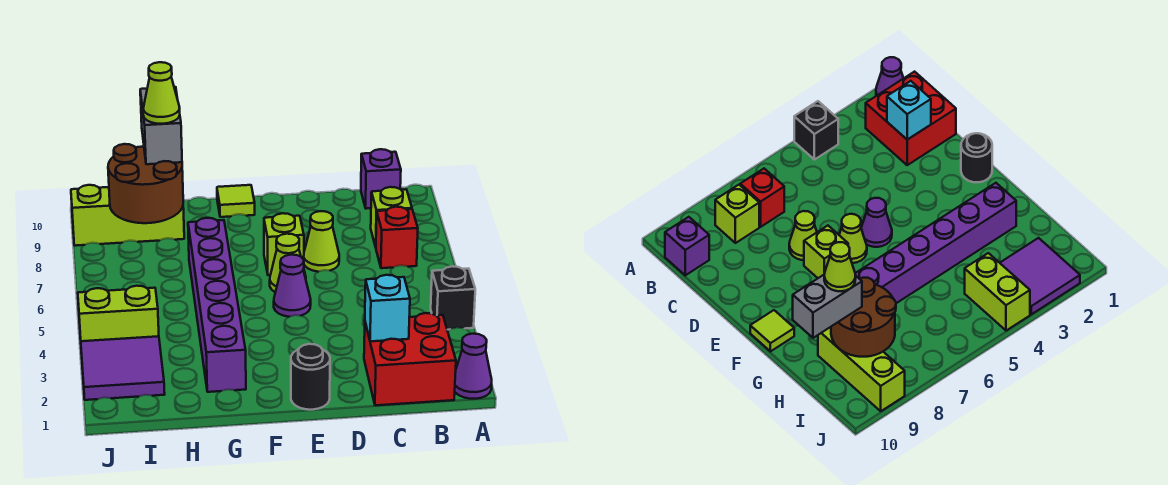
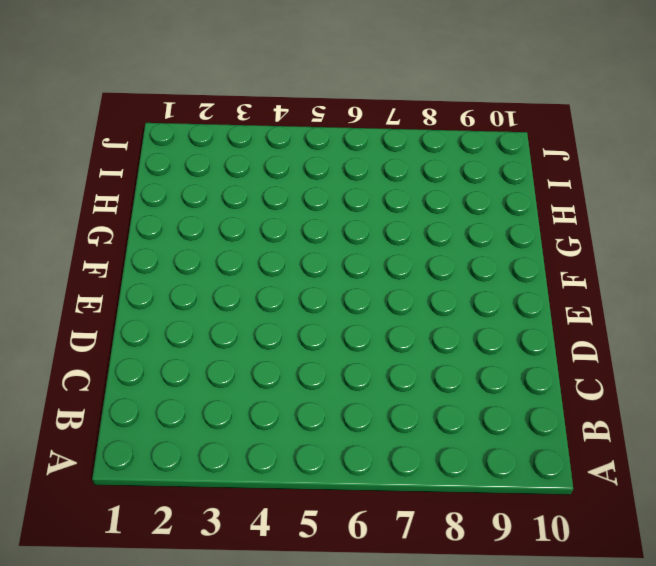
none -> purple cone A1 level 1
none -> black brick A4 level 1
none -> red brick B1:C2 level 1

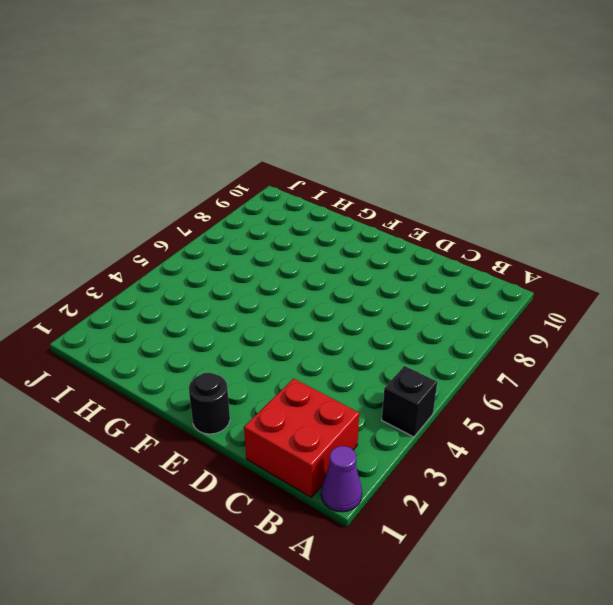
none -> red brick B7 level 1
none -> lime brick B8 level 1
none -> purple brick B10 level 1

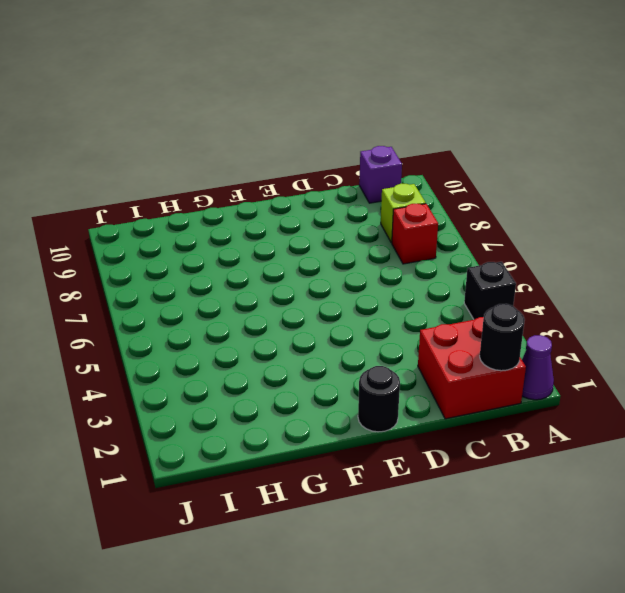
black round brick B1 level 2 -> none
none -> lime cone D7 level 1
none -> purple cone E5 level 1
none -> lime cone E6 level 1

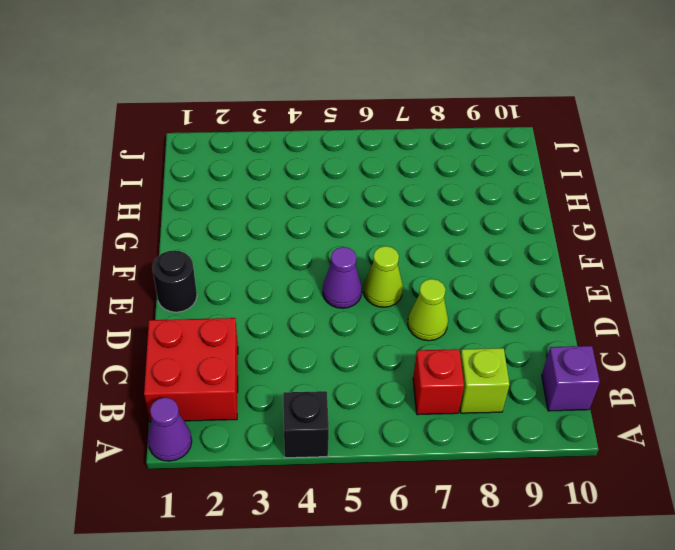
none -> lime brick E7 level 1
none -> lime tile F10 level 1
none -> purple brick G2:G7 level 1

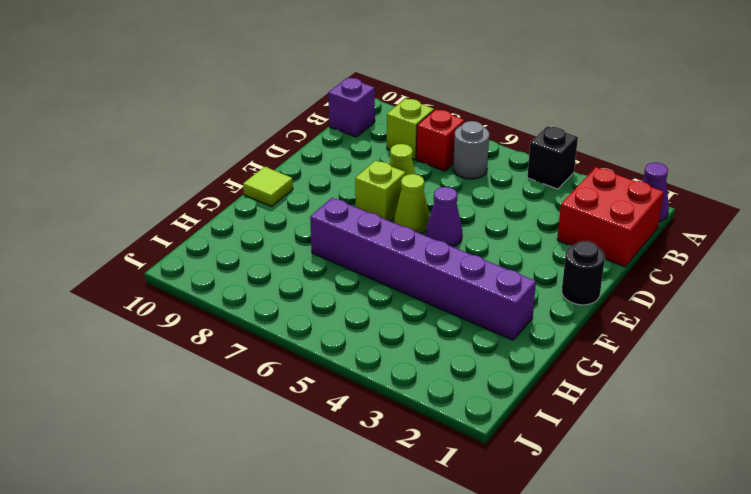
grey round brick B6 level 1 -> none
none -> lime brick H9:J9 level 1
none -> purple tile I2:J3 level 1
none -> lime brick I4:J4 level 1

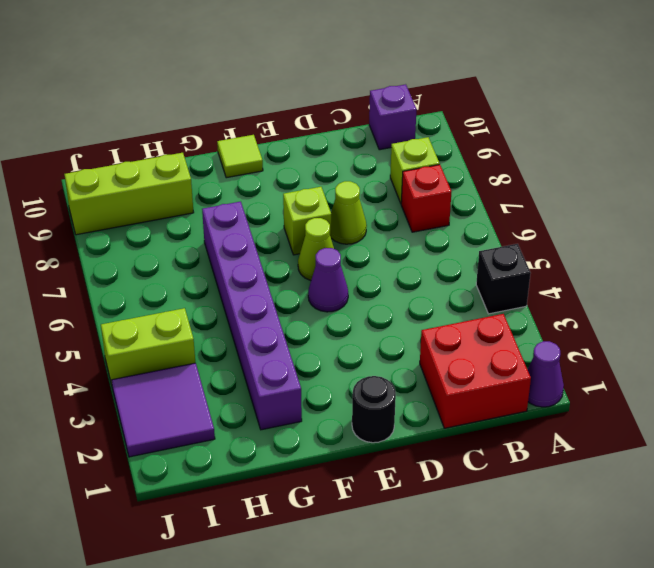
none -> cyan brick C2 level 2
none -> brown round brick H8:I9 level 2
none -> grey brick H9:H10 level 3

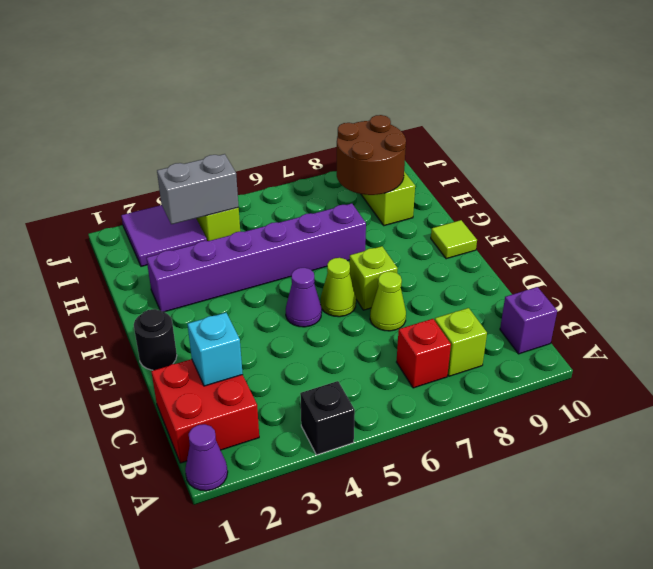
grey brick I3:I4 level 2 -> grey brick H9:H10 level 3
none -> lime cone H9 level 4

